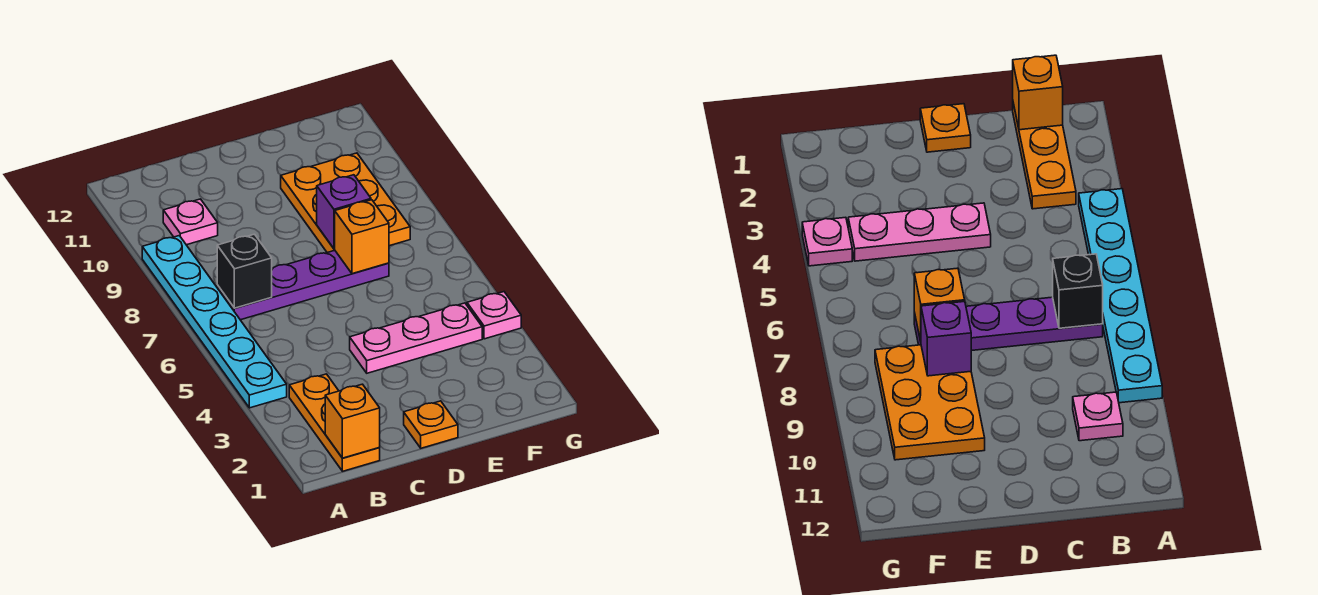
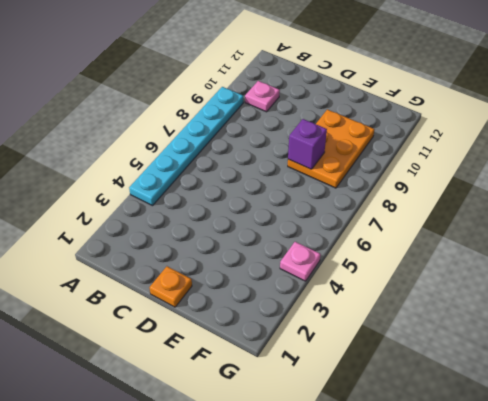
none -> orange plate B1:B3 level 1
none -> purple plate B7:E7 level 1
none -> pink plate D4:F4 level 1

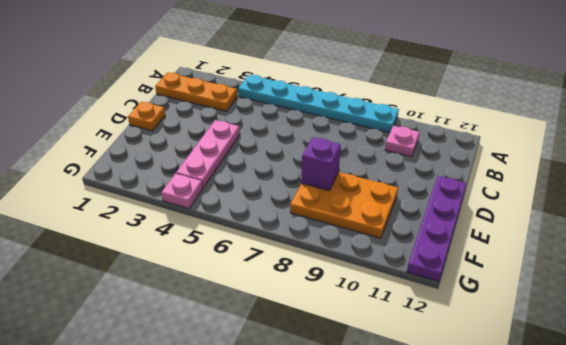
purple plate D12:G12 level 1 -> purple plate B7:E7 level 1
none -> orange brick B1 level 2
none -> black brick B7 level 2
none -> orange brick E7 level 2

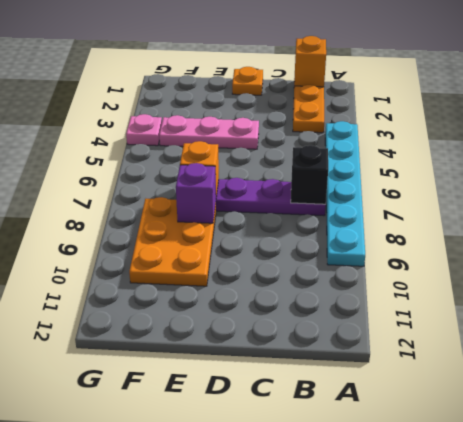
none -> pink plate B10 level 1

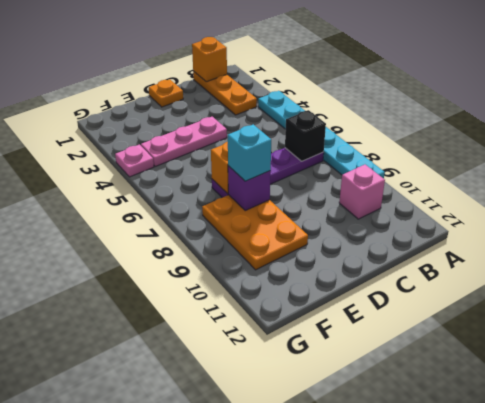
pink brick B10 level 1 -> pink plate B10 level 1
cyan brick E8 level 3 -> none

